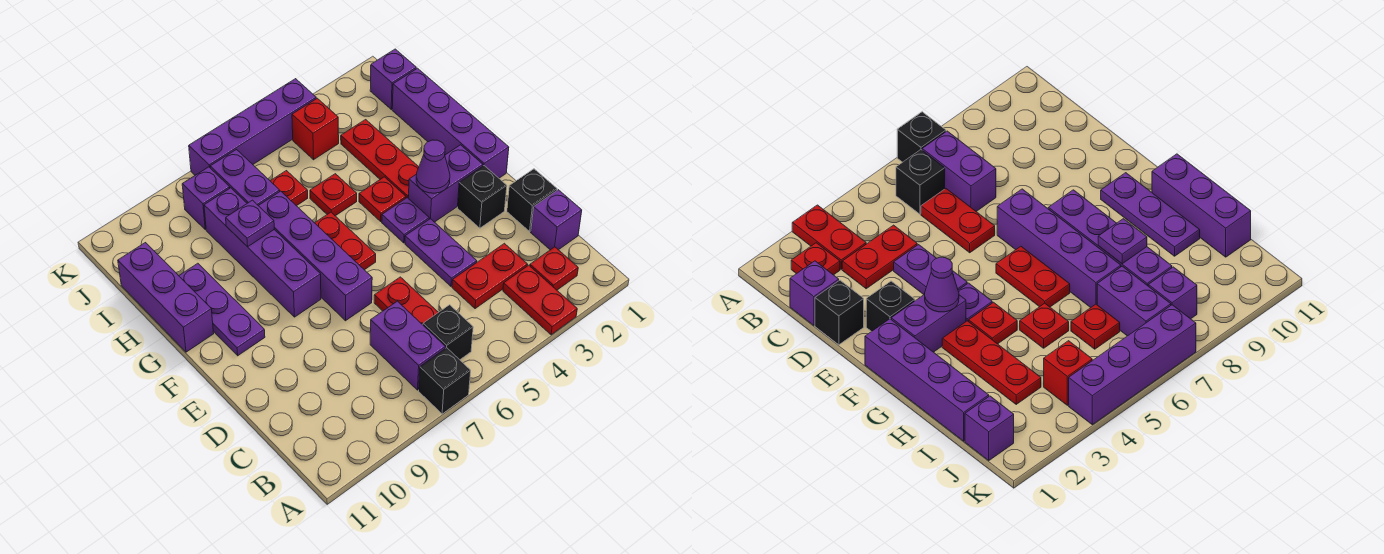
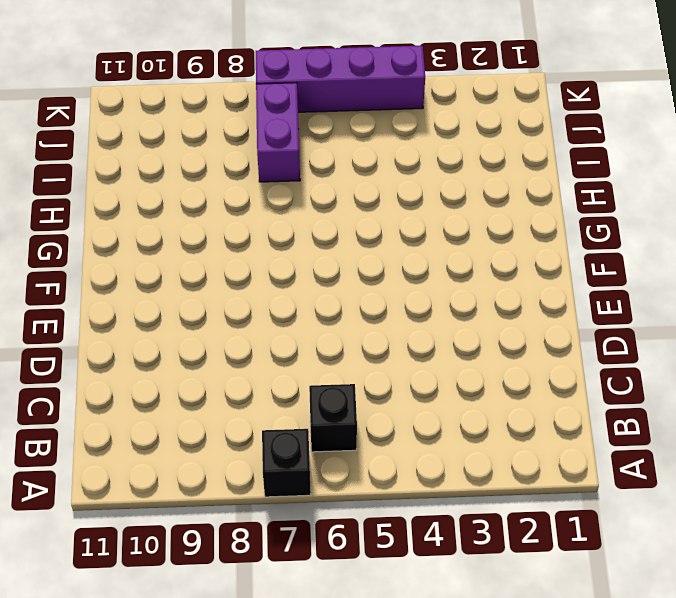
none -> red plate A3:B3 level 1
none -> red plate B2 level 1
none -> purple brick B7:C7 level 1
none -> purple brick C1 level 1

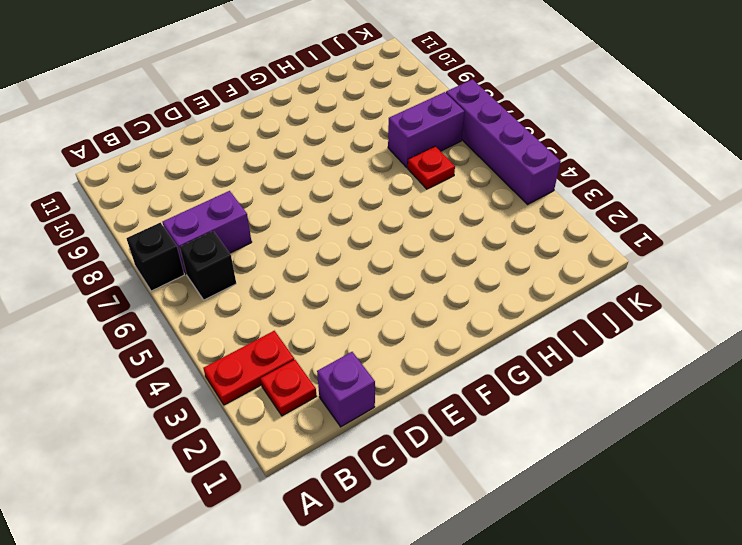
none -> red plate C3:C4 level 1
none -> red plate C6:D6 level 1
none -> black brick D1 level 1
none -> purple plate D4:E4 level 1

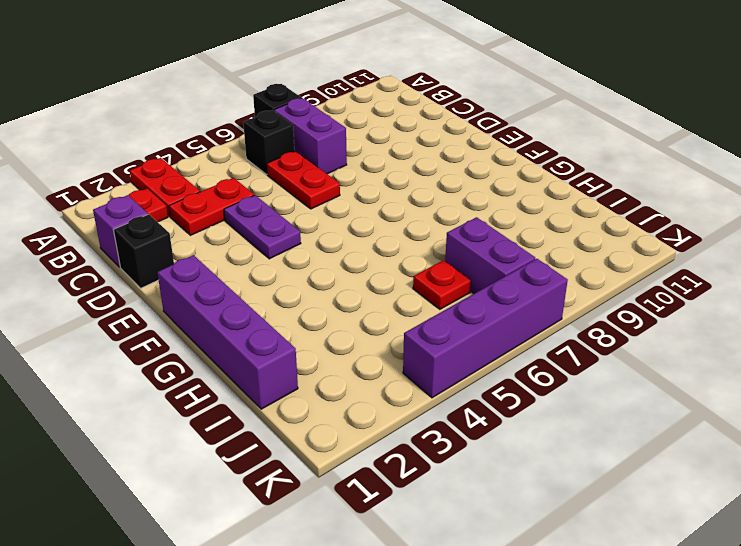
none -> black brick E2 level 1
none -> purple brick E7:H7 level 1
none -> purple brick F2:F3 level 1
none -> purple plate F4 level 1

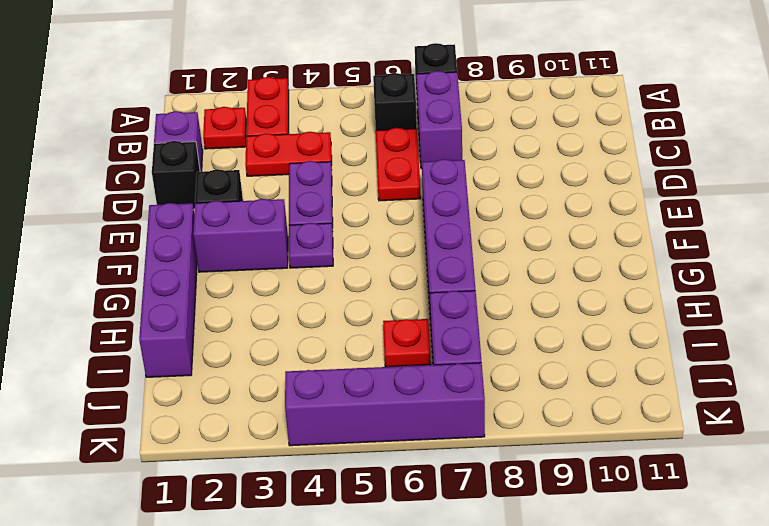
none -> red plate F6:G6 level 1
none -> purple brick F8:I8 level 1
none -> purple plate F10:H10 level 1
none -> red plate G3:I3 level 1

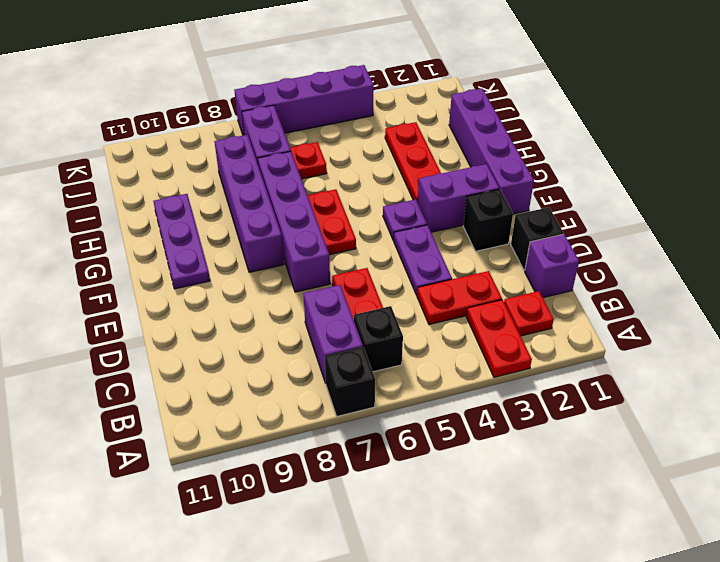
none -> red plate G4 level 1
none -> purple brick G11:I11 level 1
none -> red plate H5 level 1
none -> purple brick J1 level 1

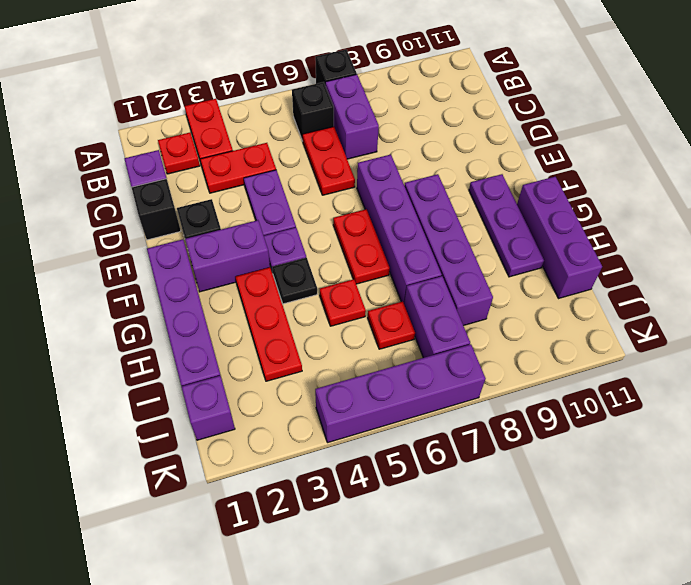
black plate G4 level 1 -> red plate G4 level 1
none -> red brick J4 level 1
none -> purple brick J8 level 1
none -> purple cone F3 level 2
none -> purple plate H8 level 2

